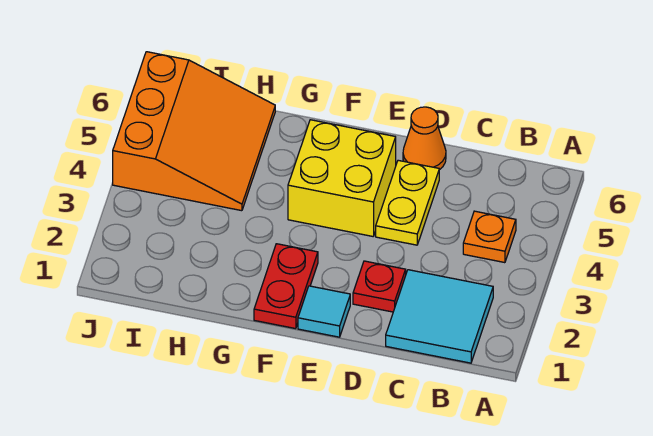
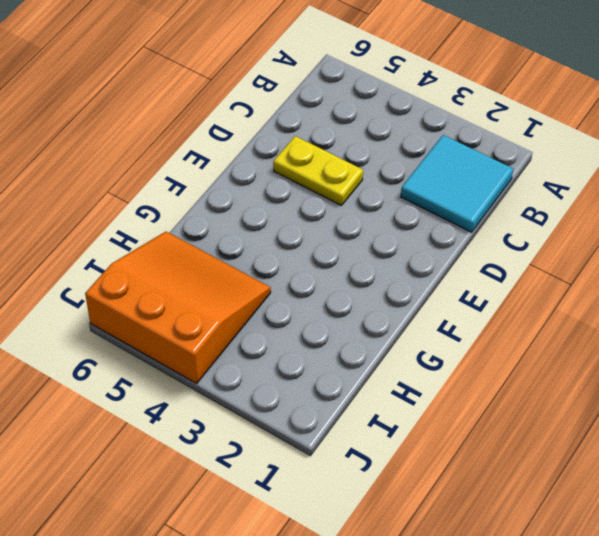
none -> orange plate B4 level 1
none -> red plate D2 level 1

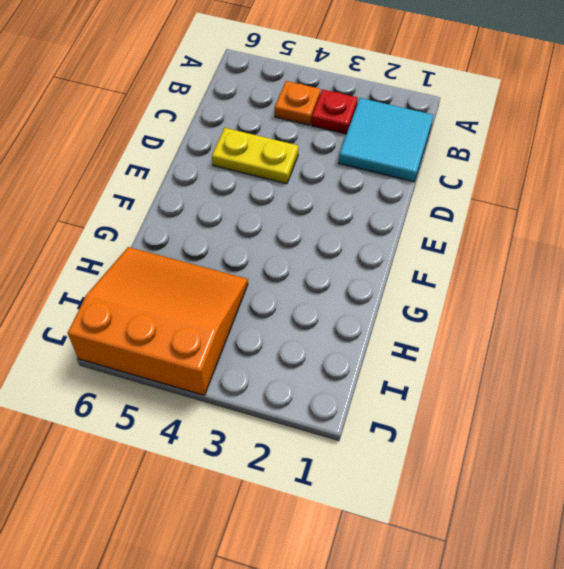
red plate B3 level 1 -> red plate D2 level 1
none -> orange cone D6 level 1
none -> cyan tile E1 level 1

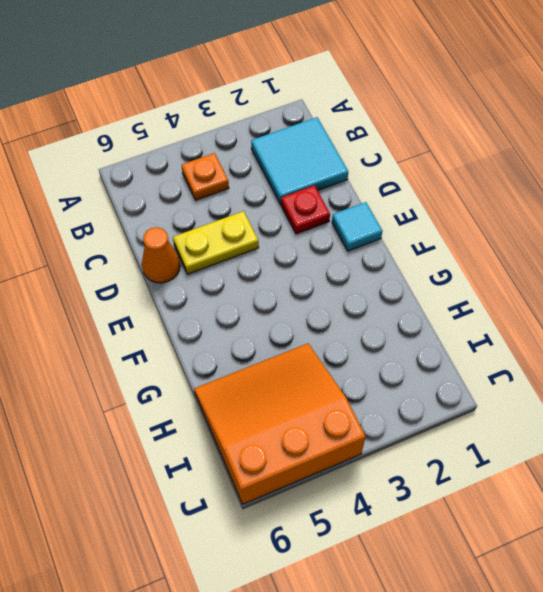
none -> yellow brick E4:F5 level 1
none -> red plate F1:F2 level 1

